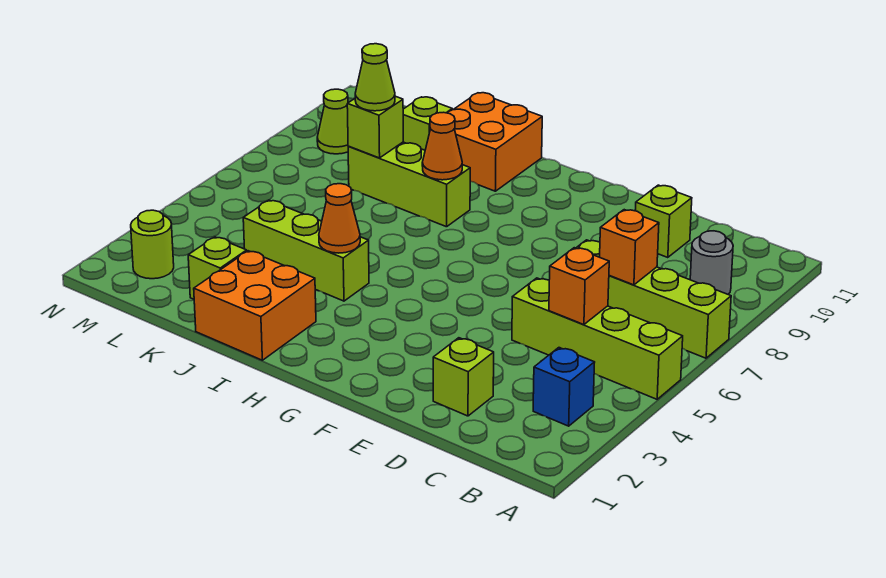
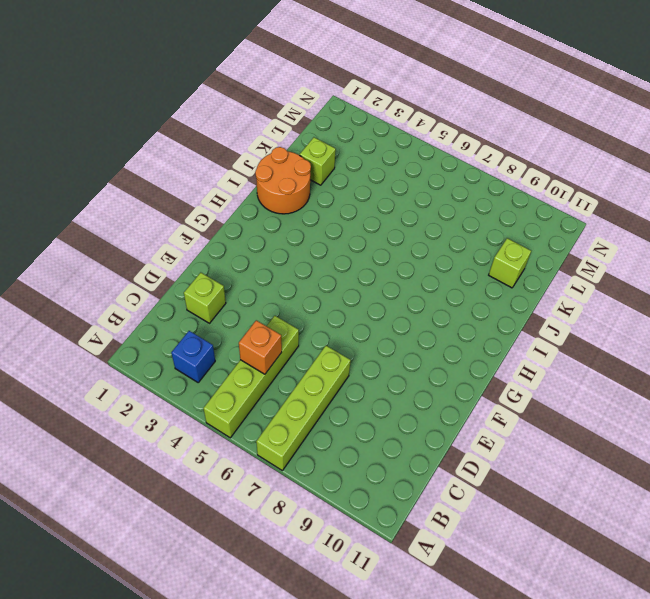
orange round brick I1:J2 level 1 -> orange brick I1:J2 level 1
none -> grey round brick B9 level 1
none -> lime brick D10 level 1
none -> lime brick I4:K4 level 1

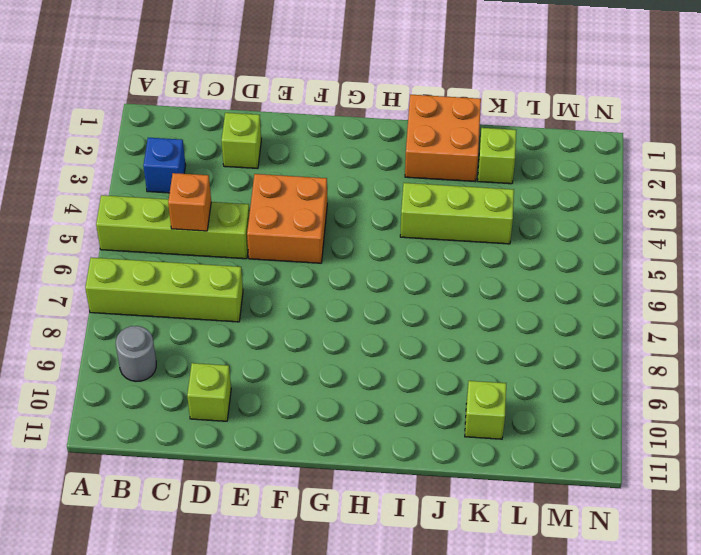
orange brick E4:F5 level 1 -> orange brick I10:J11 level 1
none -> lime brick I8:K8 level 1
none -> lime round brick M2 level 1
none -> lime cone M9 level 1

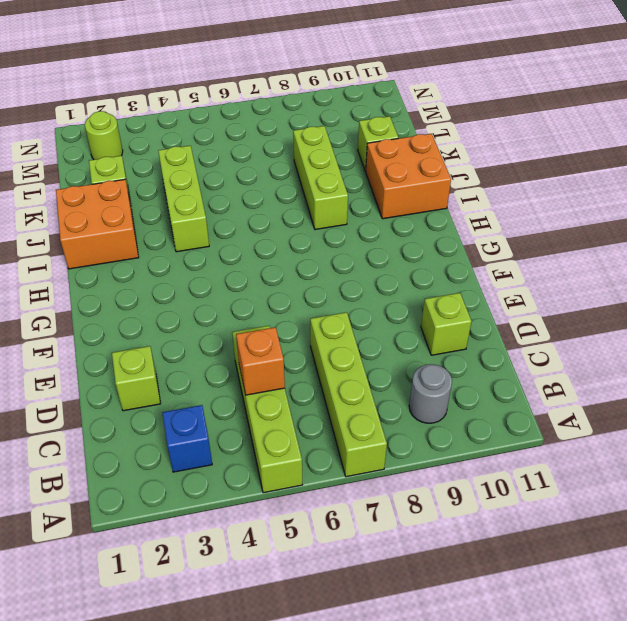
none -> lime cone M9 level 1
none -> orange brick C7 level 2
none -> orange cone I4 level 2

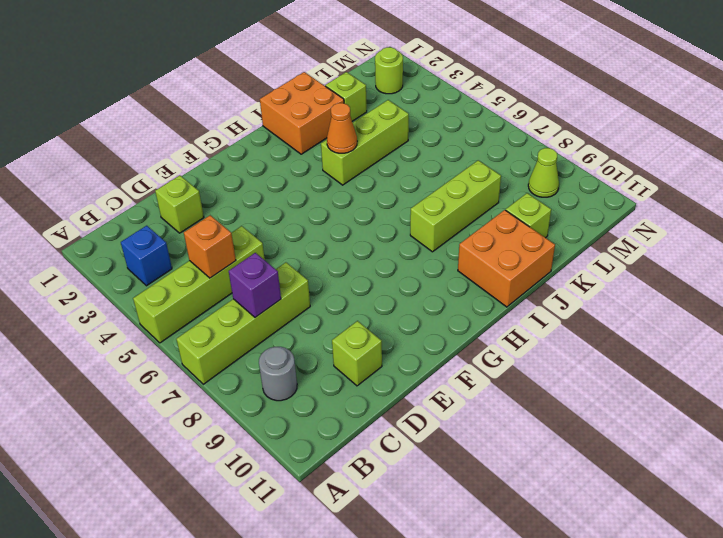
purple brick C7 level 2 -> orange brick C7 level 2
none -> orange cone I8 level 2
none -> lime brick K8 level 2
none -> lime cone K8 level 3

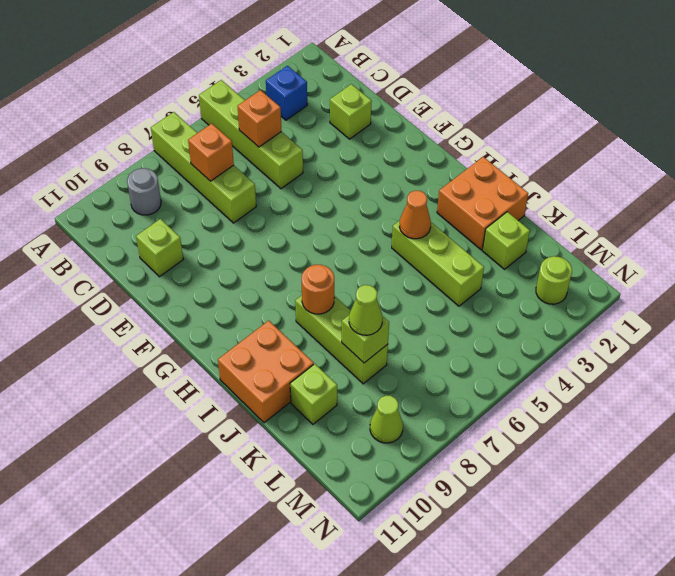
orange round brick I8 level 2 -> orange cone I8 level 2

